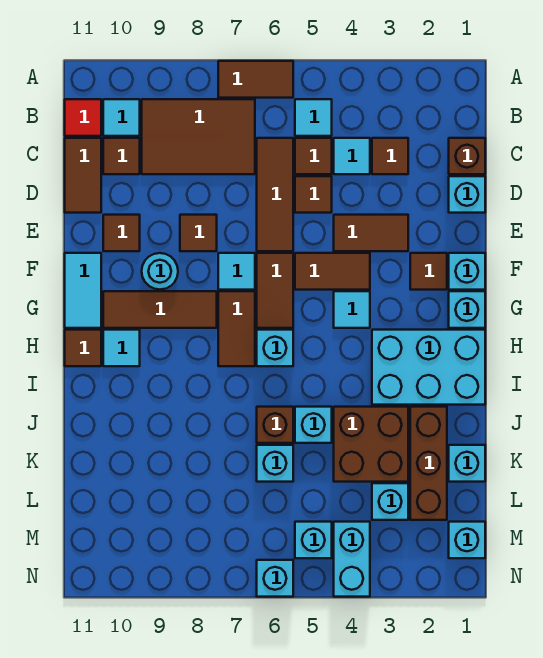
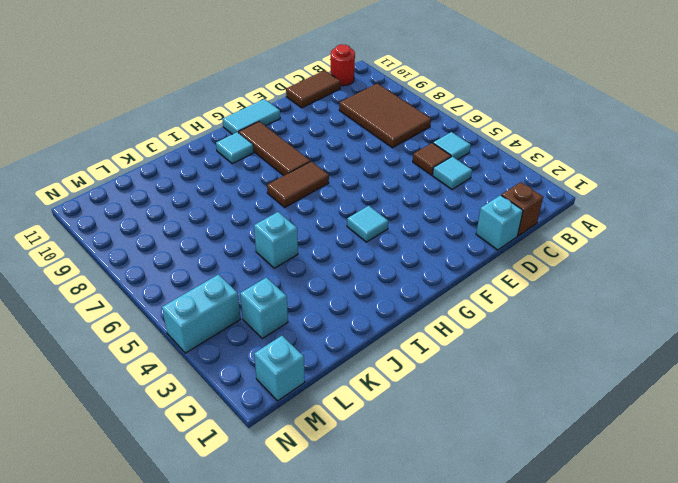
red round brick B11 level 1 -> red tile B11 level 1
none -> brown tile A6:A7 level 1
none -> cyan tile B10 level 1
none -> brown tile C3 level 1
none -> brown tile C6:E6 level 1

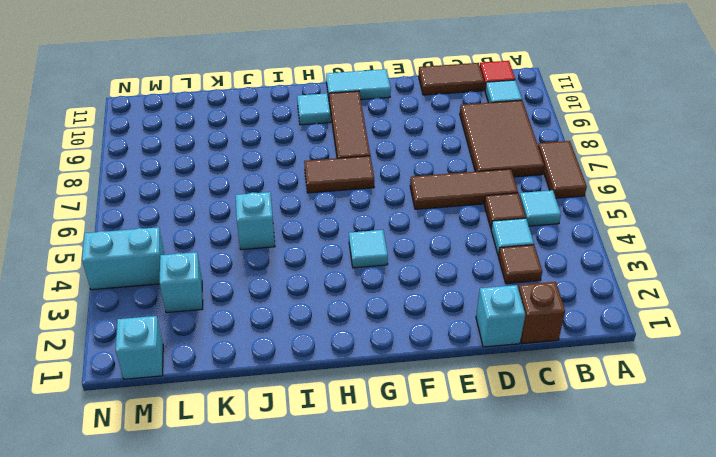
none -> brown tile C10 level 1
none -> brown tile D5 level 1
none -> brown tile E3:E4 level 1
none -> brown tile E8 level 1

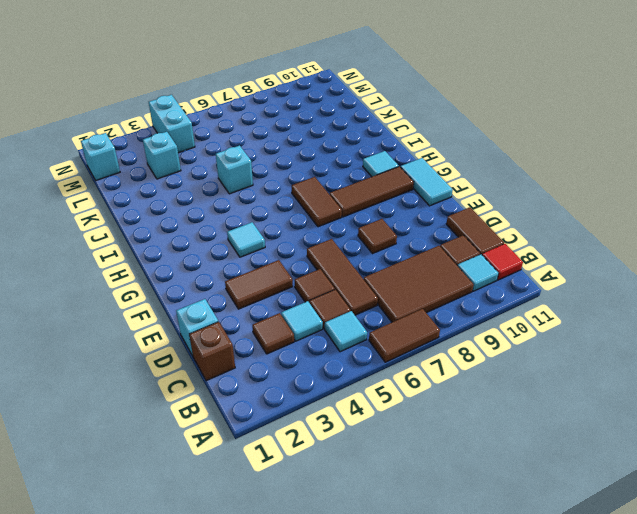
none -> brown tile E10 level 1
none -> cyan brick F1 level 1
none -> brown tile F2 level 1
none -> brown tile F4:F5 level 1

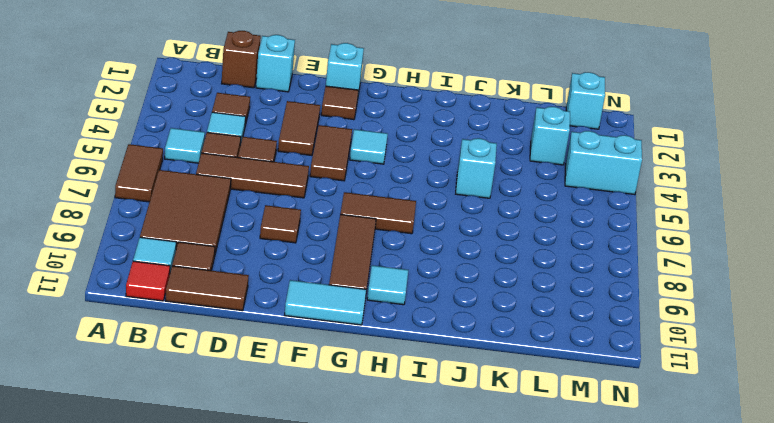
none -> brown tile E10 level 1
none -> brown tile F6:G6 level 1
none -> cyan tile F7 level 1
none -> cyan round brick F9 level 1

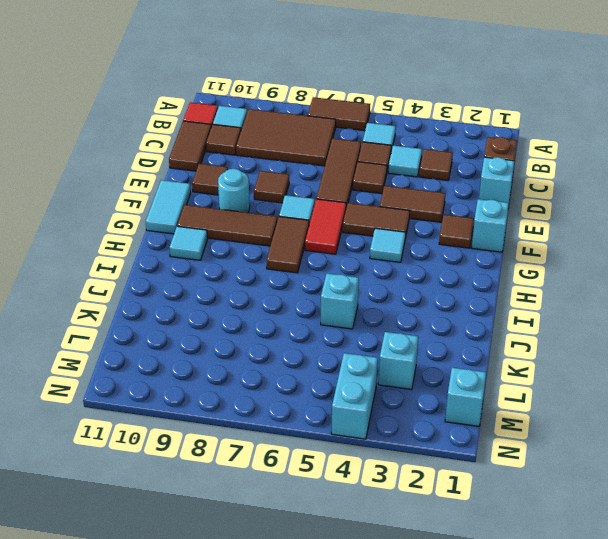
red tile F6:G6 level 1 -> brown tile F6:G6 level 1
none -> cyan brick G1 level 1
none -> cyan brick H1:I3 level 1
none -> cyan brick H6 level 1
none -> brown tile H11 level 1

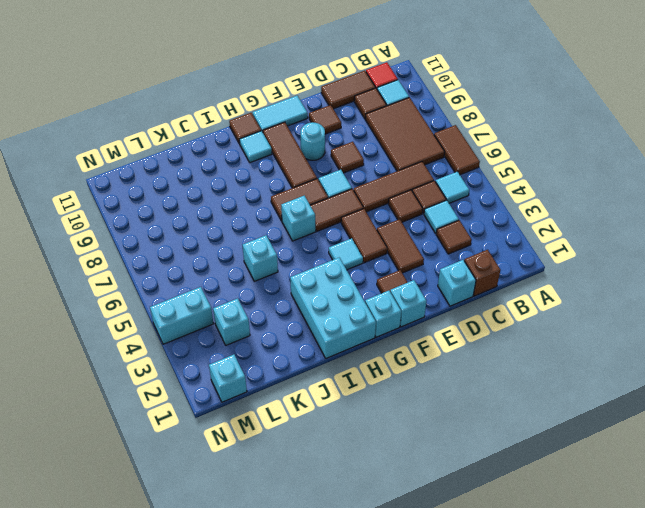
none -> brown brick J2:L2 level 1
none -> brown brick J3:K4 level 1
none -> brown brick J6 level 1
none -> cyan brick K1 level 1

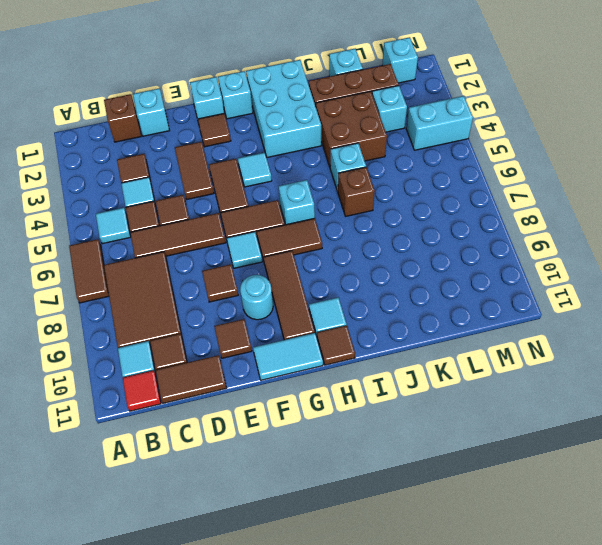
none -> cyan brick K6 level 1
none -> cyan brick M5 level 1
none -> cyan brick N6 level 1

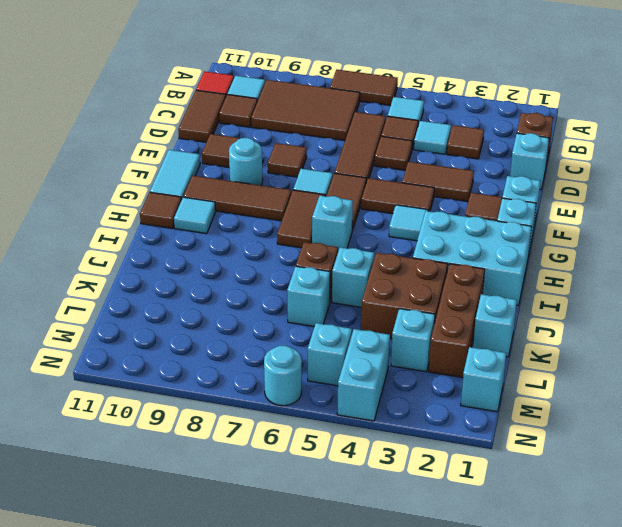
cyan round brick N6 level 1 -> cyan brick N6 level 1

